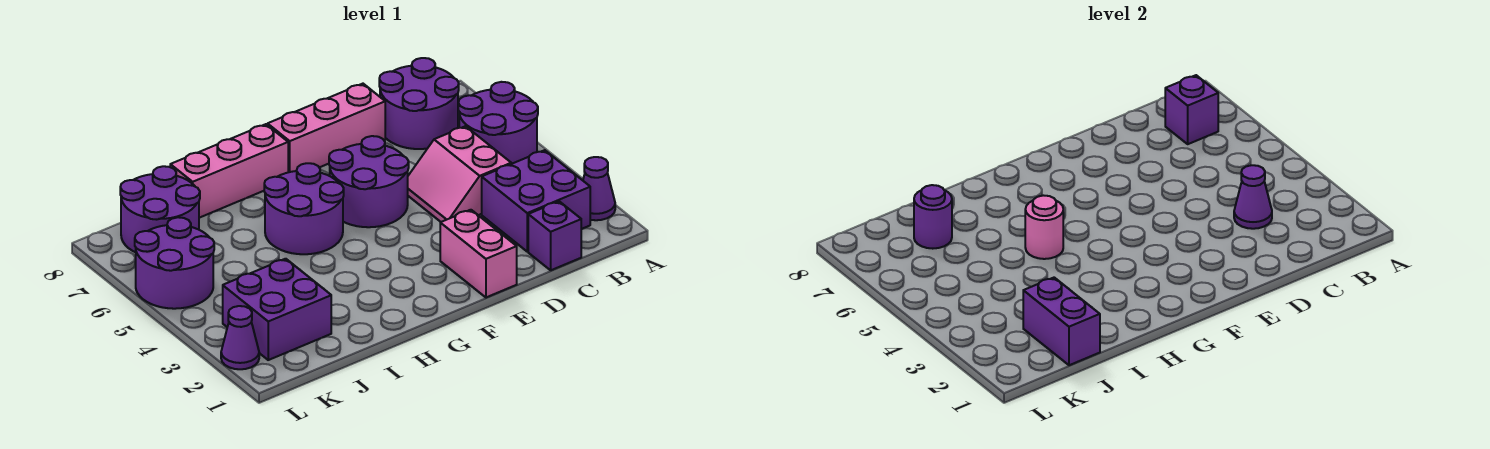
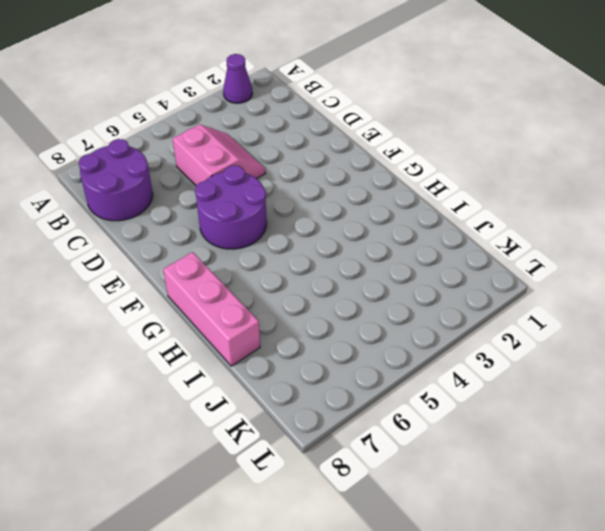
pink slope C4:D5 level 1 top 5 -> pink slope C4:D5 level 1 top C
none -> purple round brick A5:B6 level 1
none -> purple brick B2:C3 level 1
none -> purple brick C1 level 1

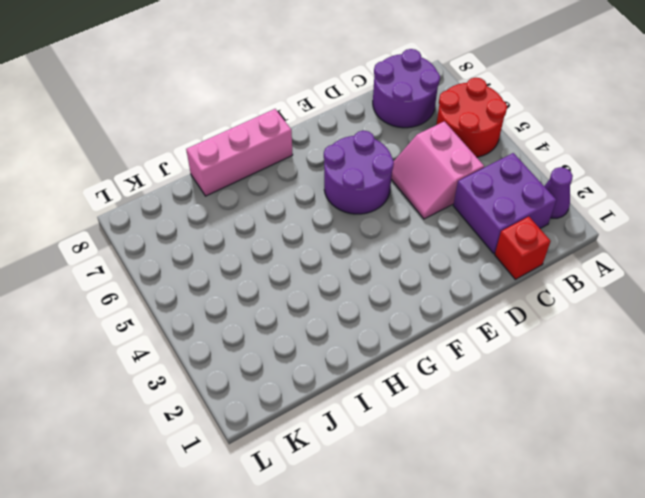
red round brick A5:B6 level 1 -> purple round brick A5:B6 level 1
red brick C1 level 1 -> purple brick C1 level 1
none -> pink brick D8:F8 level 1
none -> pink brick E1:E2 level 1
none -> purple round brick G5:H6 level 1

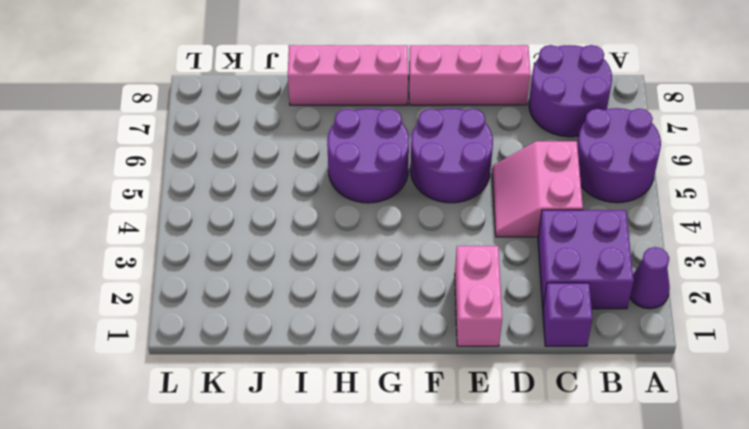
none -> purple brick J2:K3 level 1
none -> purple round brick J7:K8 level 1
none -> purple round brick K5:L6 level 1

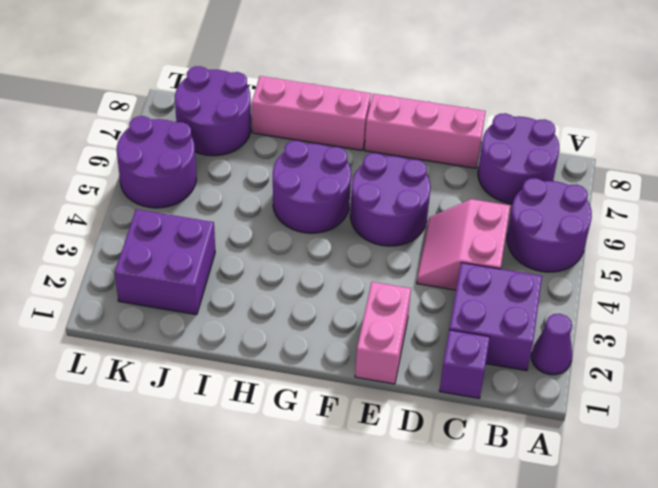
none -> purple cone L2 level 1
none -> purple brick B7 level 2
none -> purple cone C3 level 2

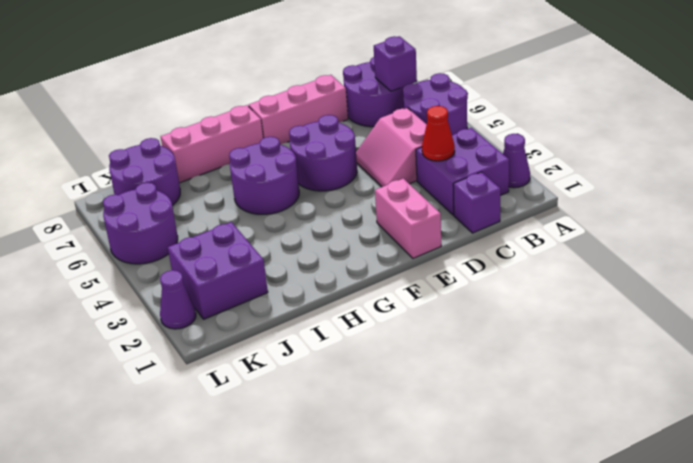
red cone C3 level 2 -> purple cone C3 level 2
none -> pink round brick H5 level 2
none -> purple brick J1:J2 level 2
none -> purple round brick J7 level 2

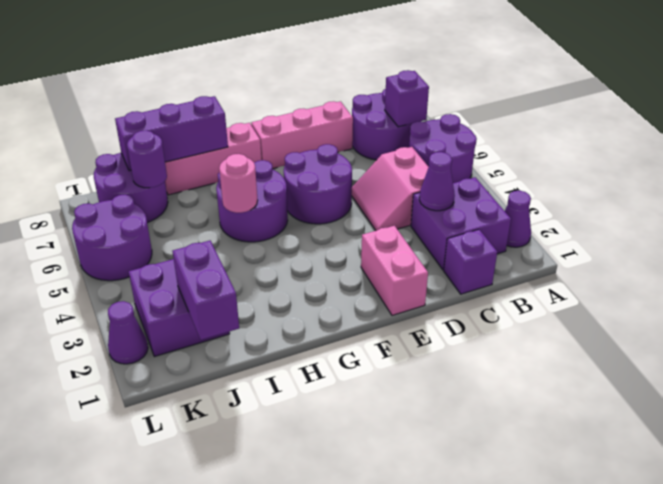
purple brick H8:J8 level 2 -> none

